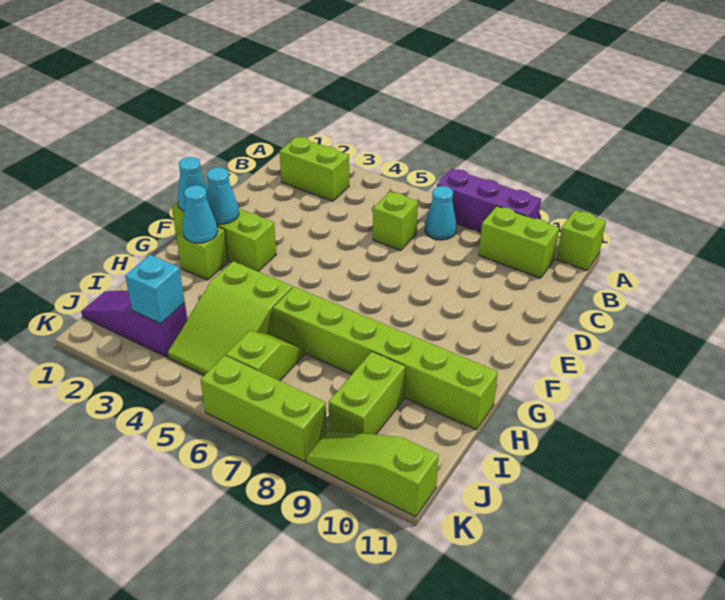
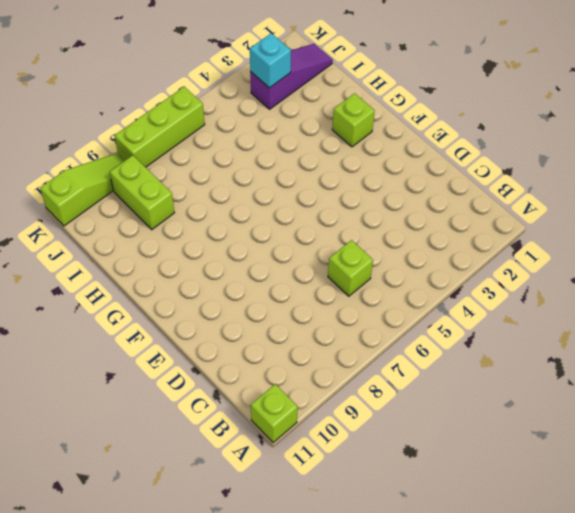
none -> purple brick A7:A9 level 1
none -> lime brick B2:B3 level 1
none -> cyan cone B7 level 1

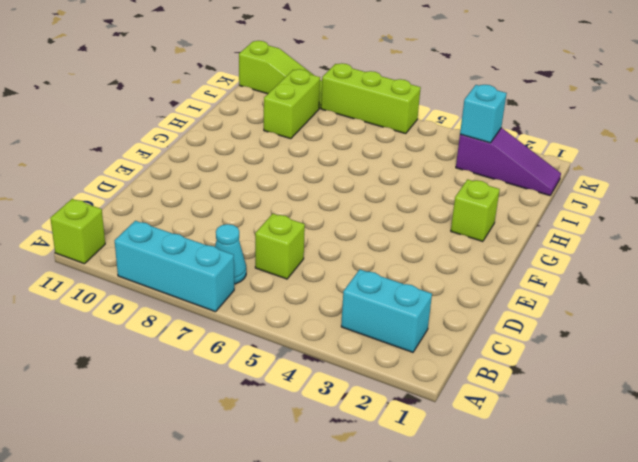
cyan brick A7:A9 level 1 -> purple brick A7:A9 level 1
cyan brick B2:B3 level 1 -> lime brick B2:B3 level 1
none -> lime brick B9:B10 level 1
none -> lime brick F1:F3 level 1
none -> lime slope H4:J5 level 1 top H

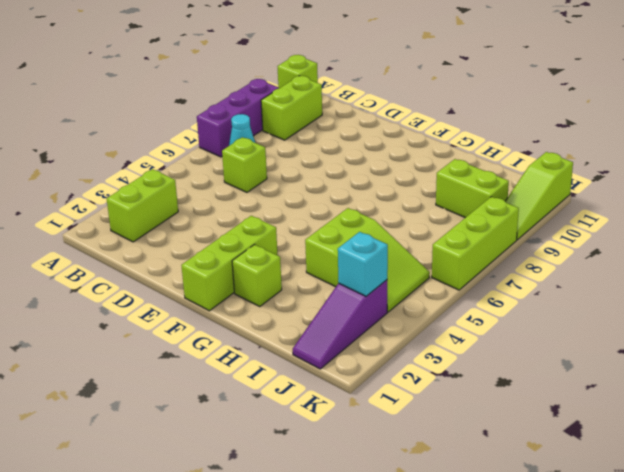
none -> lime brick H6:H11 level 1
none -> lime slope I6:J6 level 1 top J
none -> cyan cone F1 level 2

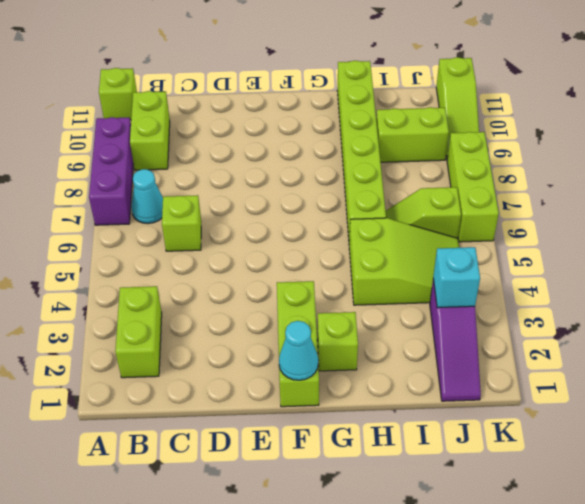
none -> cyan cone F2 level 2
none -> cyan cone G2 level 2

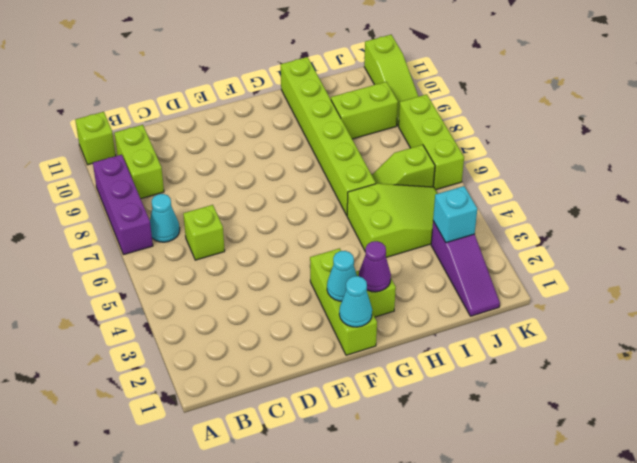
purple cone G2 level 2 -> cyan cone G2 level 2
none -> lime brick B2:B3 level 1

